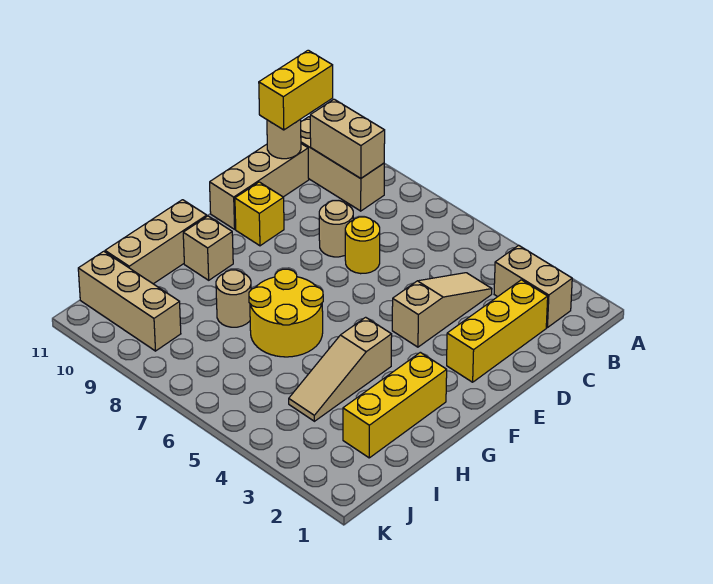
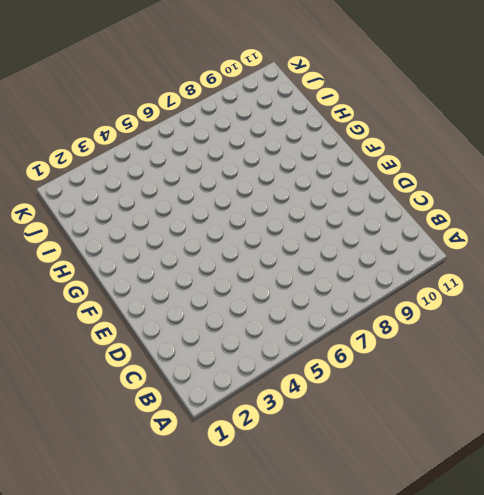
none -> tan brick B2:B3 level 1
none -> tan brick B9:B11 level 1
none -> yellow brick C2:E2 level 1

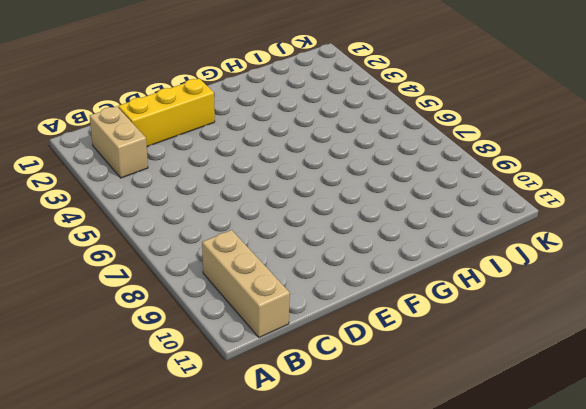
none -> tan slope C4:E4 level 1 top E
none -> tan brick C11:E11 level 1
none -> yellow round brick D7 level 1

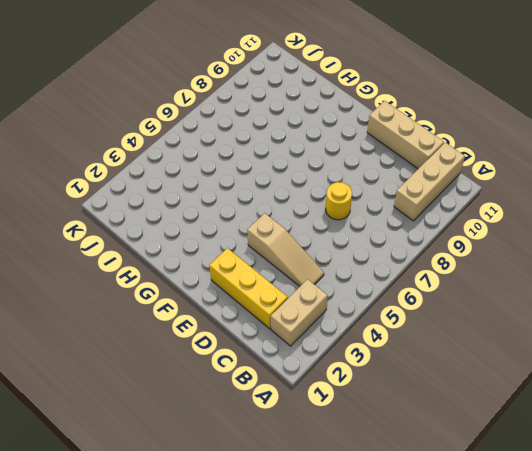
none -> tan round brick D8 level 1
none -> yellow brick E10 level 1
none -> yellow brick G2:I2 level 1

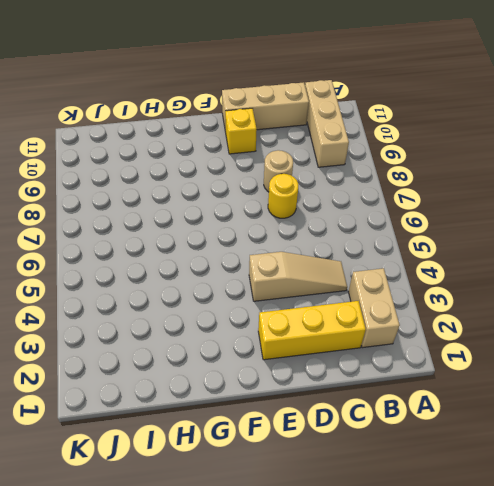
none -> yellow brick G2:I2 level 1
none -> tan slope G4:I4 level 1 top G
none -> yellow round brick G6:H7 level 1

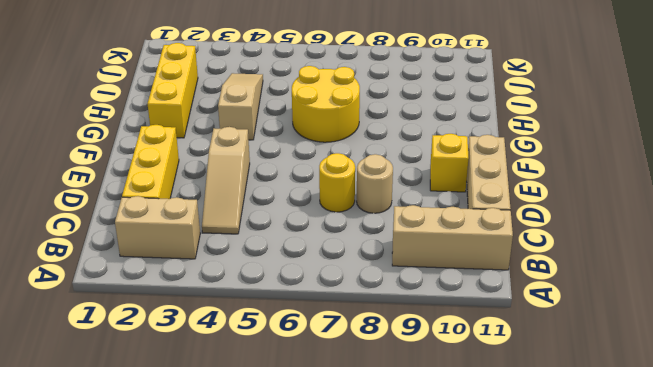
none -> tan brick G10 level 1
none -> tan brick G11:I11 level 1
none -> tan round brick H8 level 1

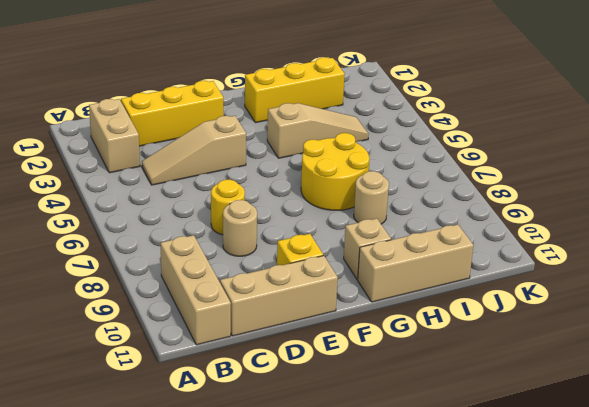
none -> tan brick J9:J11 level 1
none -> tan brick B9:B10 level 2
none -> tan round brick C11 level 2

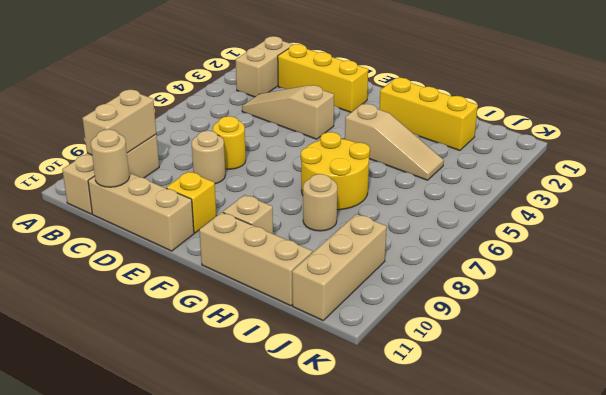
none -> yellow brick B11:C11 level 3

